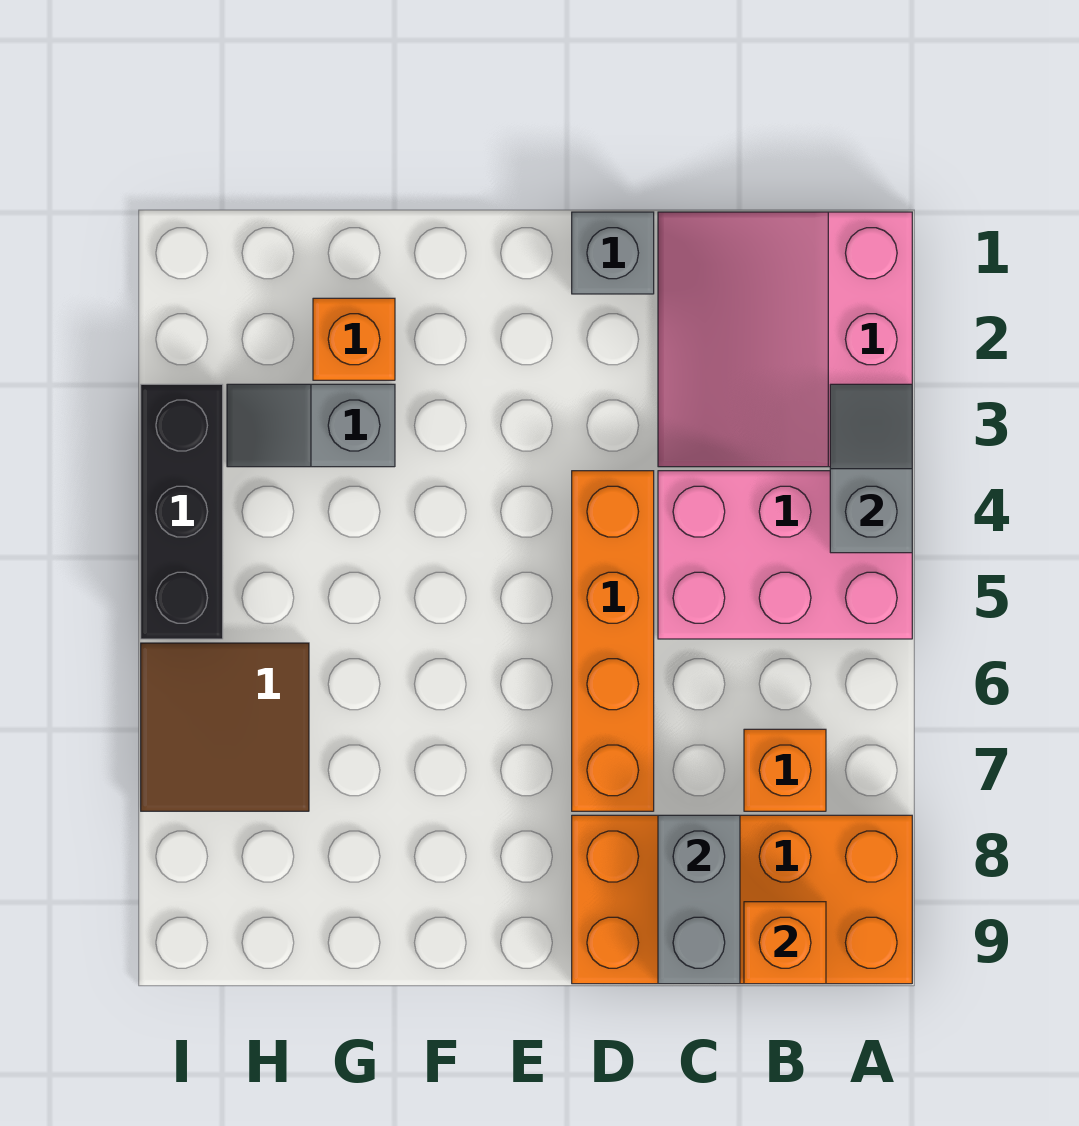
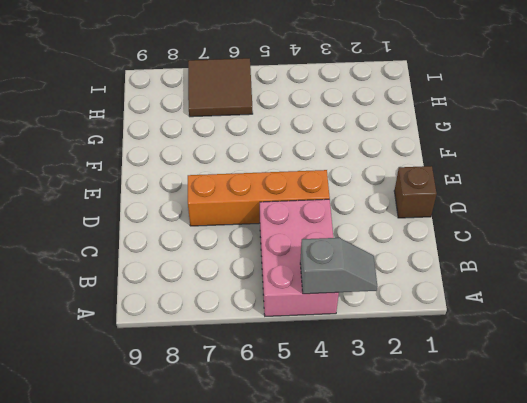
brown brick D1 level 1 -> grey brick D1 level 1
none -> pink slope A1:C3 level 1 top A
none -> orange brick A8:D9 level 1
none -> orange brick B7 level 1

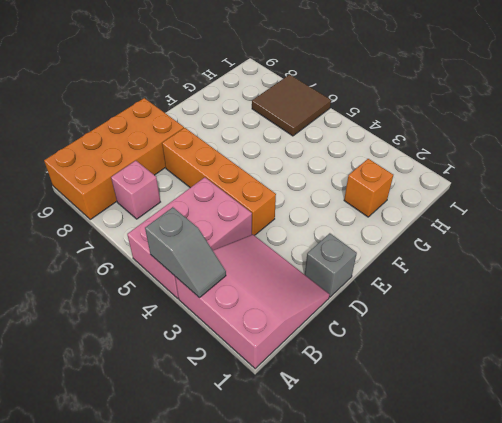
pink brick B7 level 1 -> orange brick B7 level 1
none -> grey slope G3:H3 level 1 top G
none -> black brick I3:I5 level 1
none -> orange brick B9 level 2

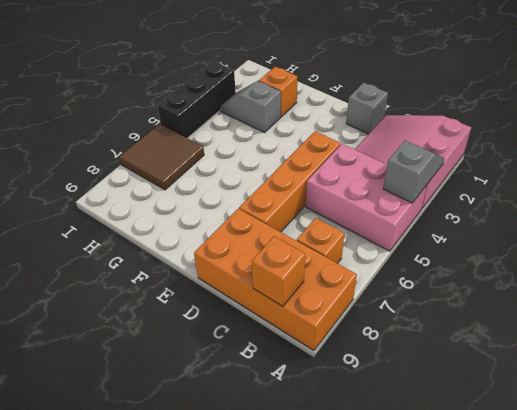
none -> grey brick C8:C9 level 2

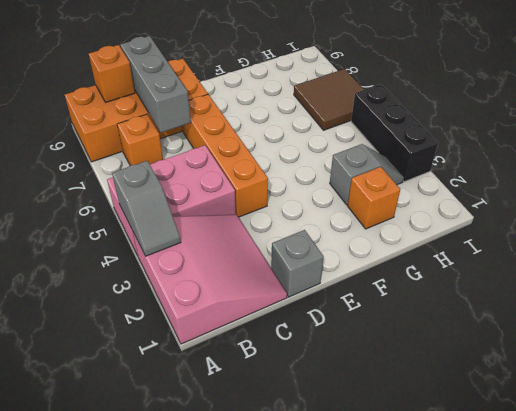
grey brick C7:C9 level 2 -> grey brick C8:C9 level 2

